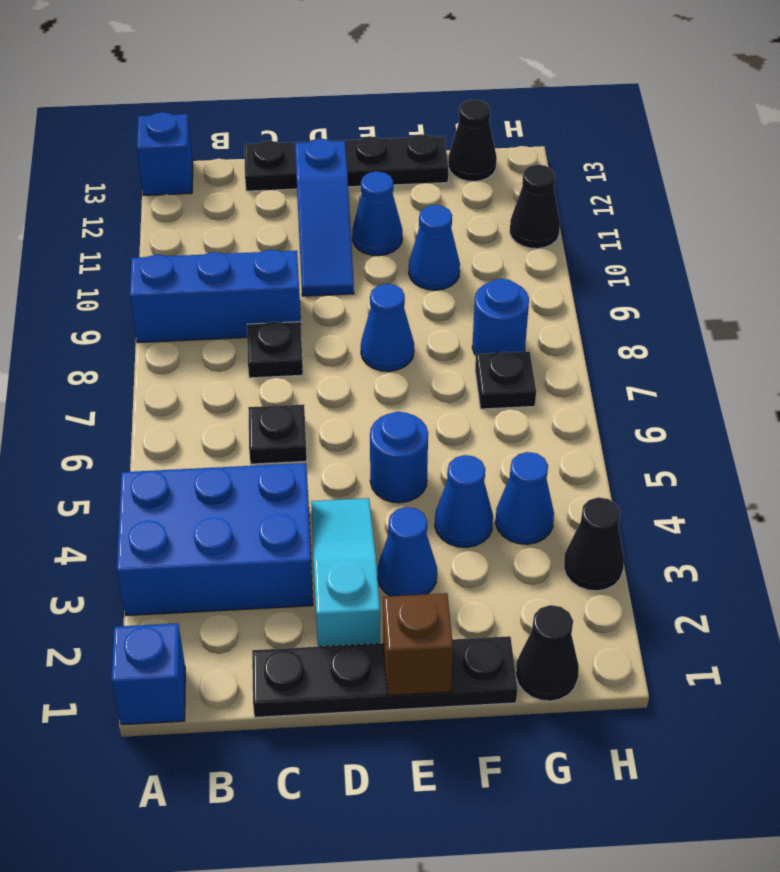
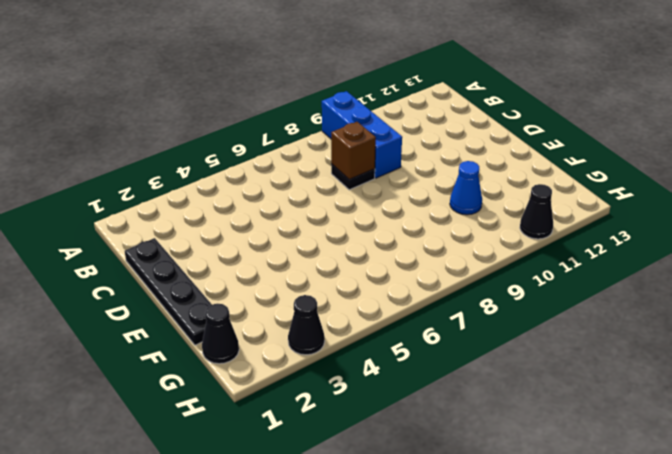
brown brick C8 level 2 -> brown brick E1 level 2
none -> blue brick A1 level 1
none -> blue brick A3:C4 level 1
none -> blue brick A13 level 1

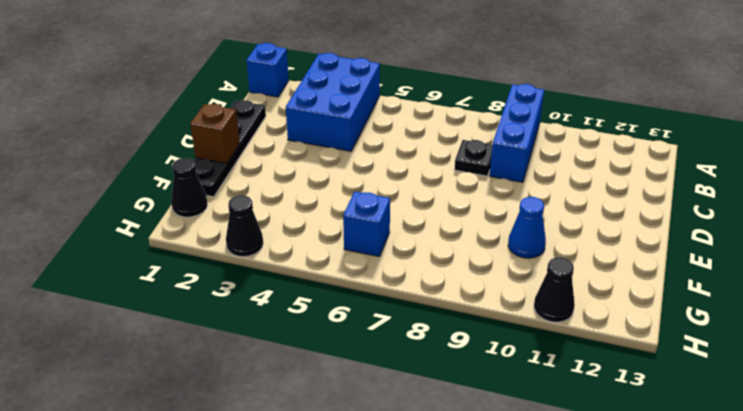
blue brick G6 level 1 -> blue brick A13 level 1
none -> black plate C6 level 1
none -> black plate C13:F13 level 1
none -> cyan slope D2:D4 level 1 top 2

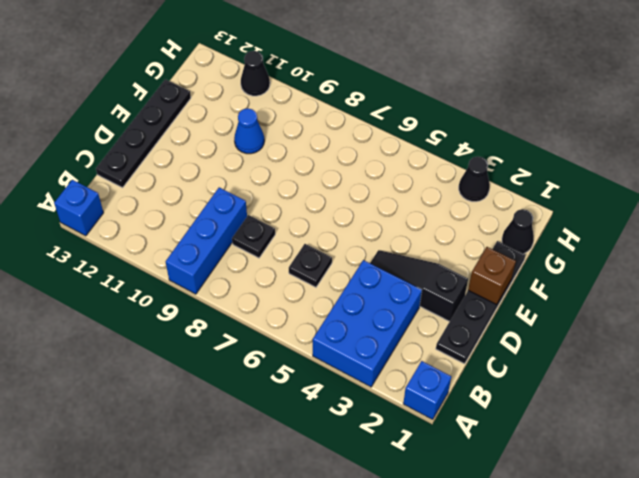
black slope D2:D4 level 1 top 2 -> cyan slope D2:D4 level 1 top 2
none -> blue slope D10:D12 level 1 top 12
none -> blue cone E3 level 1
none -> blue round brick E5 level 1

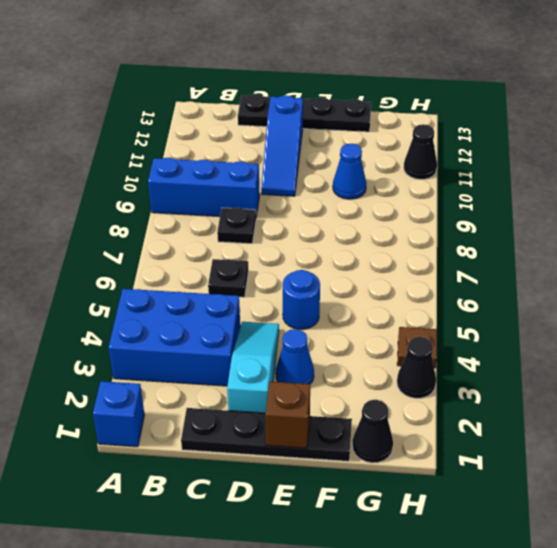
brown plate H4 level 1 -> none
none -> blue brick A13 level 1
none -> blue cone E8 level 1
none -> blue cone E11 level 1

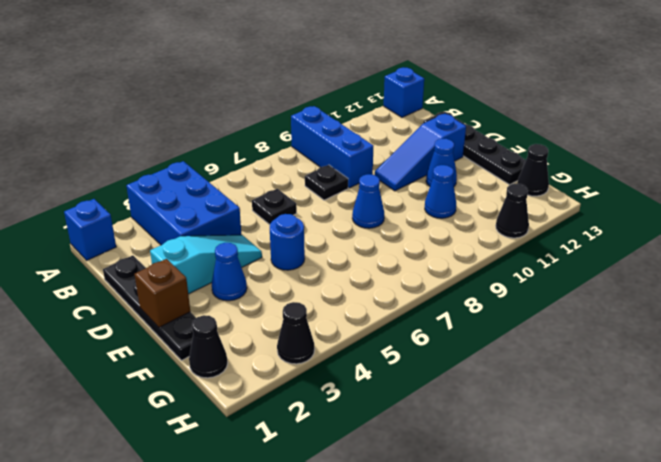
none -> blue cone F4 level 1
none -> blue cone G4 level 1
none -> black plate G7 level 1

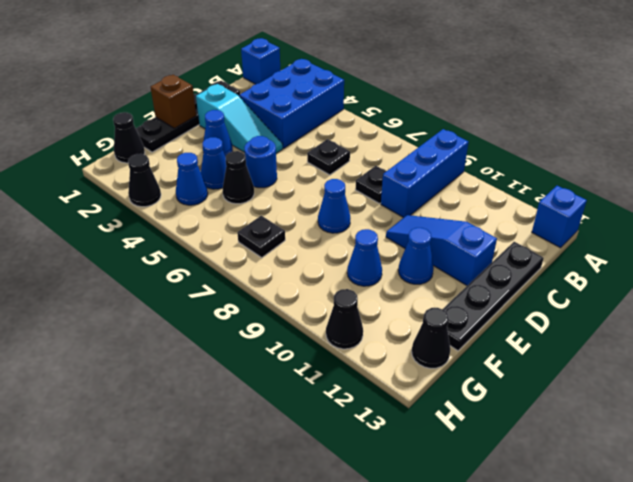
black cone F5 level 1 -> none
none -> blue round brick G8 level 1

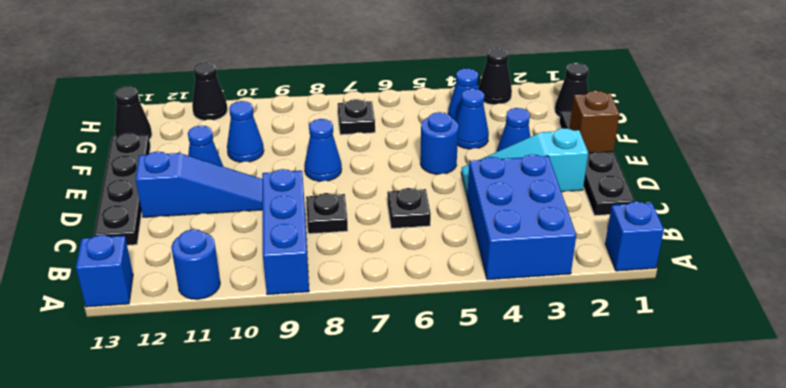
blue round brick A11 level 1 -> blue round brick G8 level 1

